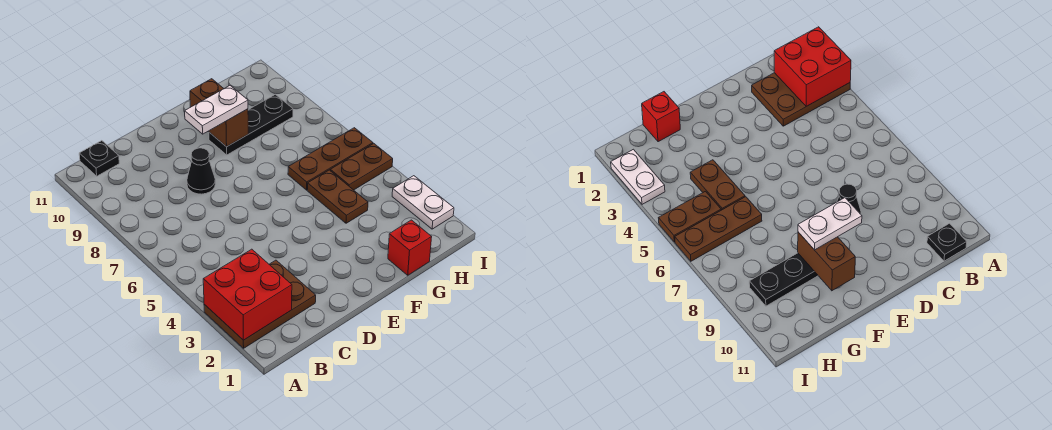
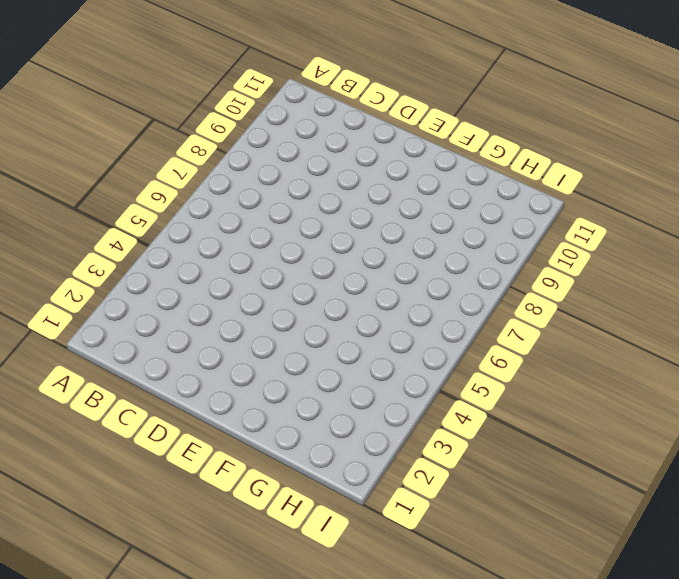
none -> brown plate A2:C3 level 1
none -> black plate B11 level 1
none -> black cone D8 level 1

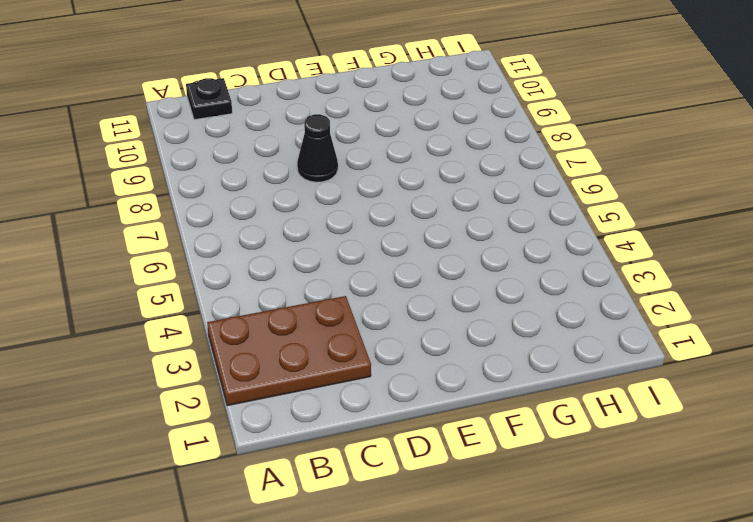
none -> black plate F9:H9 level 1
none -> red brick G1 level 1
none -> brown plate G4:G5 level 1

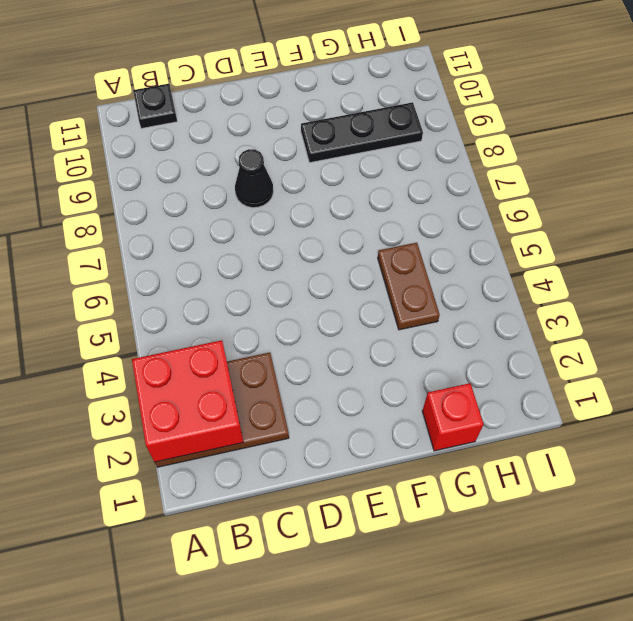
none -> brown plate G6:I6 level 1
none -> brown plate H5:I5 level 1
none -> white plate I2:I3 level 1

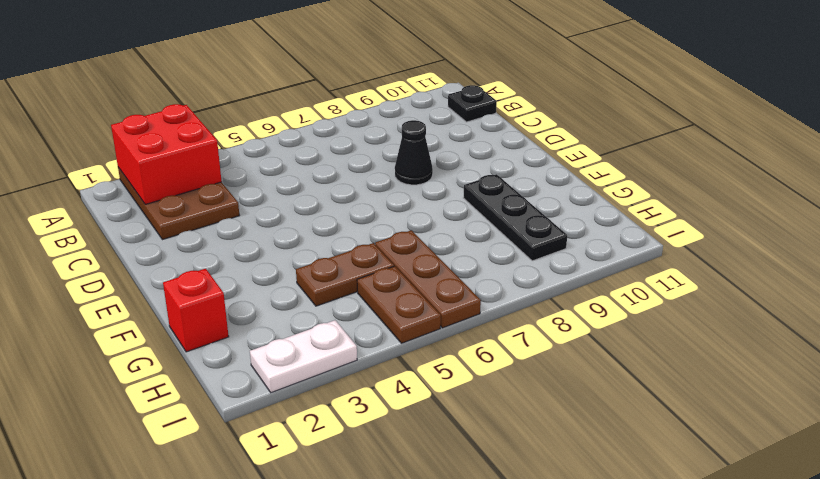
none -> brown brick F9:F10 level 2
none -> white plate E9:F9 level 3

